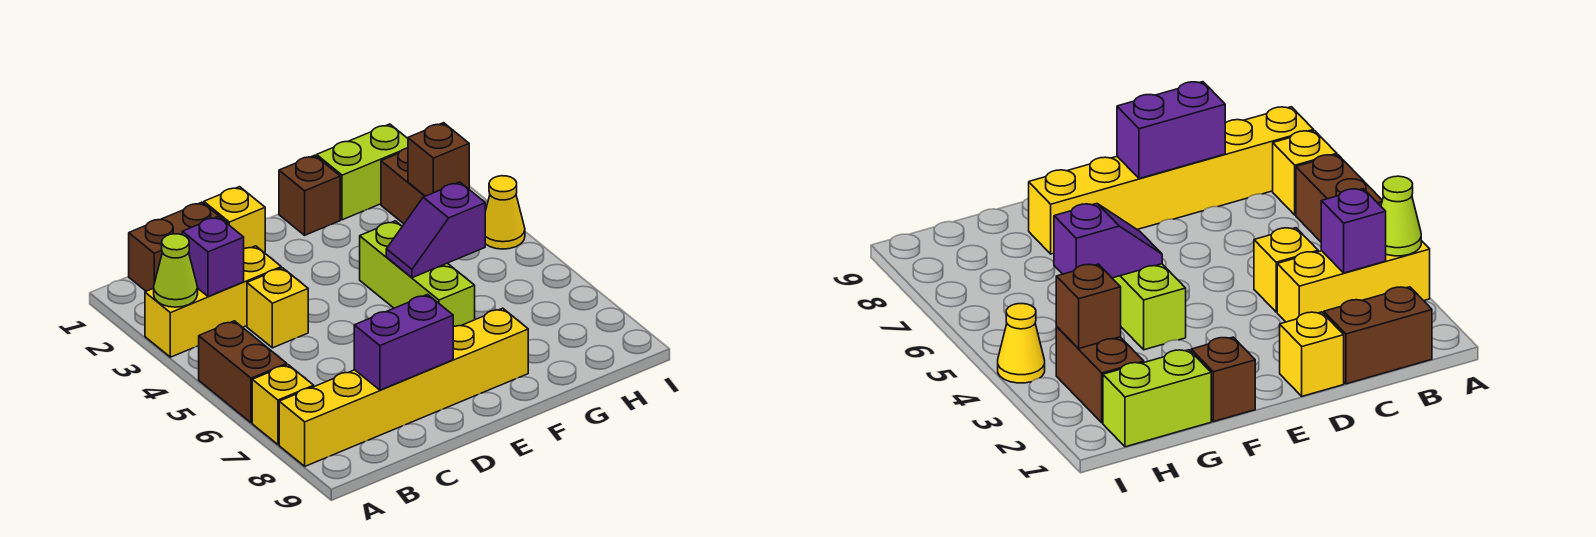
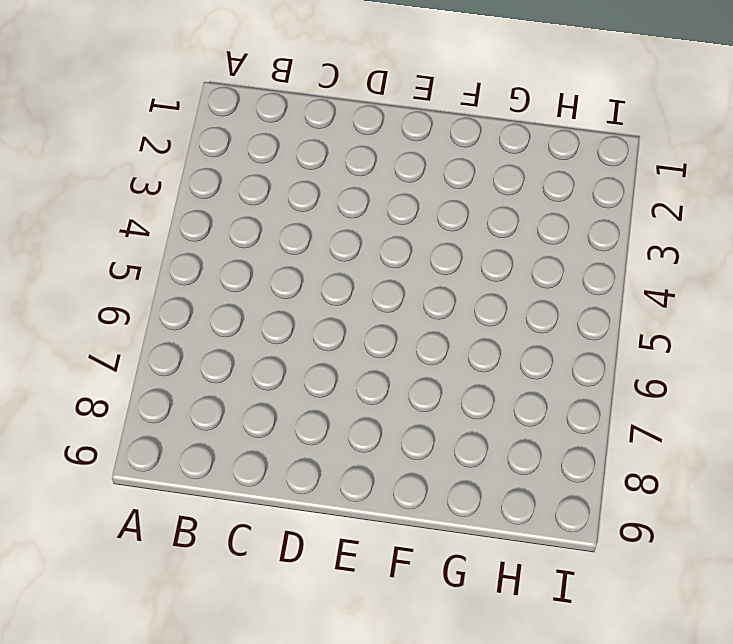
none -> yellow brick A3:C3 level 1
none -> brown brick A5:A6 level 1
none -> yellow brick A7 level 1

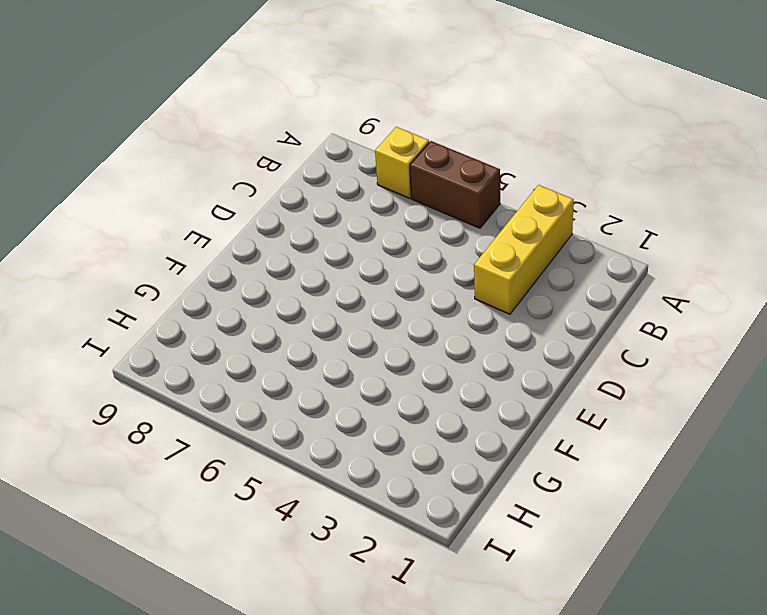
none -> yellow brick A8:F8 level 1
none -> brown brick B1:C1 level 1
none -> yellow brick C4 level 1

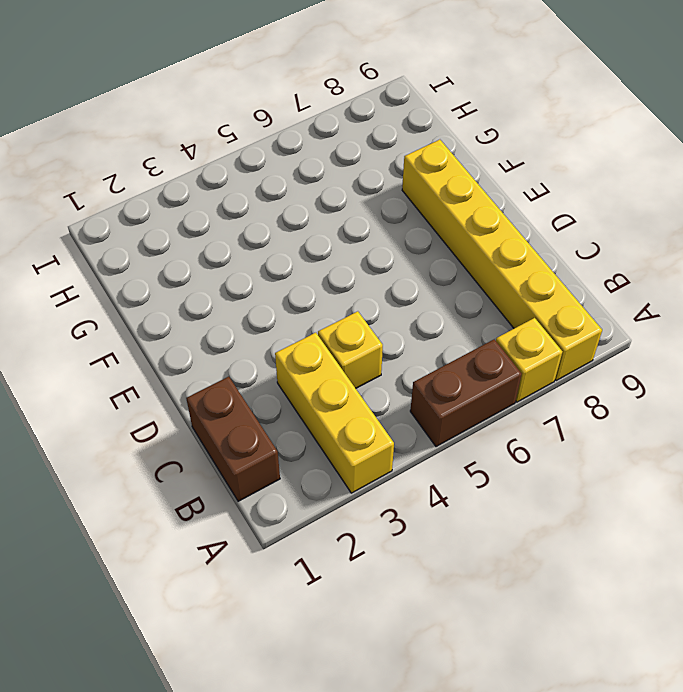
none -> yellow brick D1 level 1
none -> brown brick F1 level 1
none -> lime brick F4:F6 level 1

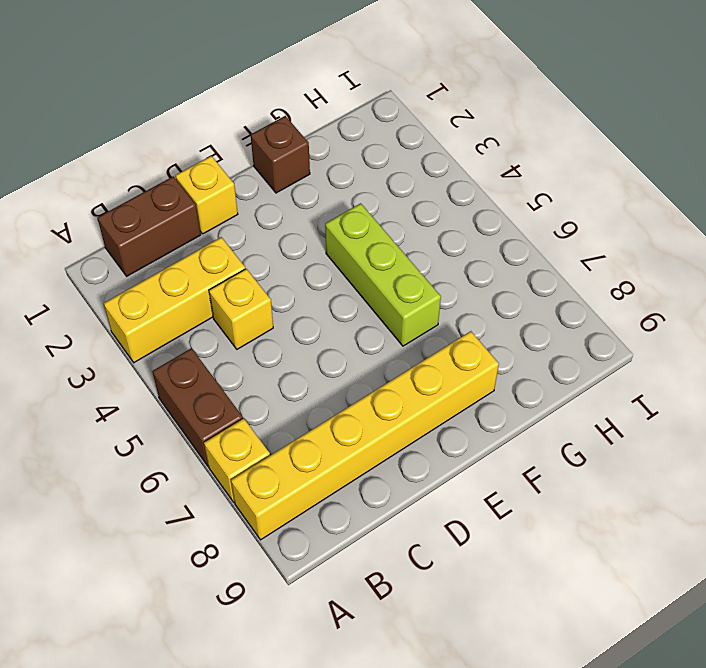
none -> lime brick G1:H1 level 1
none -> brown brick H2:H3 level 1
none -> yellow cone I4 level 1

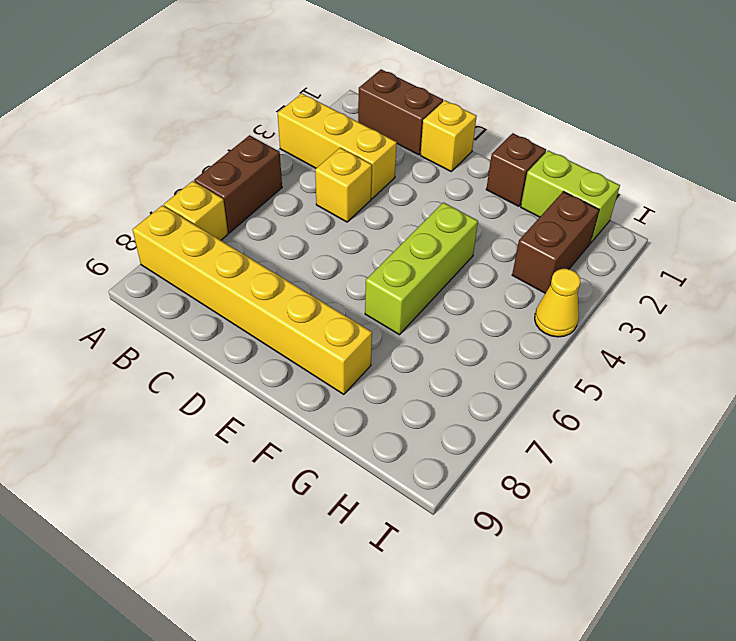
none -> lime cone A3 level 2
none -> purple brick B3 level 2
none -> purple brick C8:D8 level 2

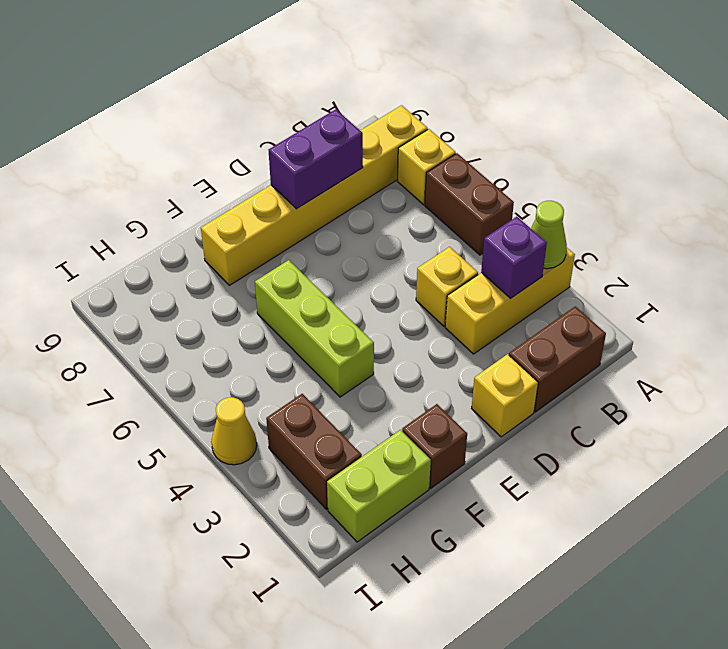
none -> purple slope F5:G5 level 2 top G
none -> brown brick H3 level 2

